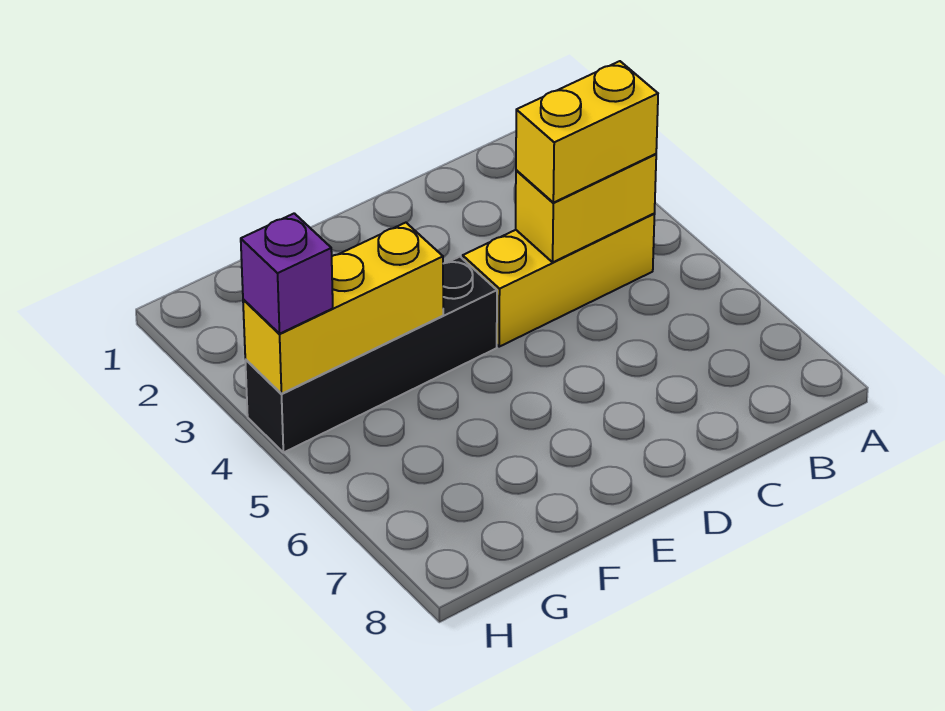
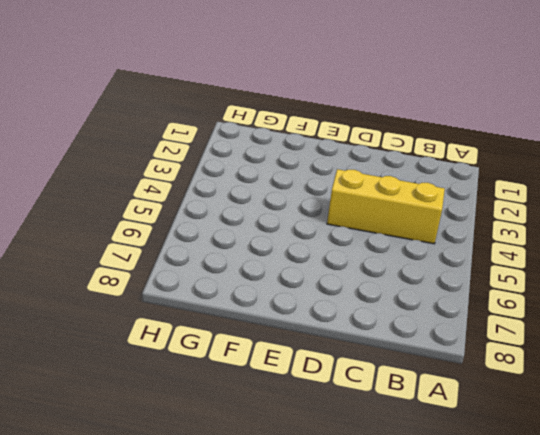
none -> black brick E4:H4 level 1
none -> yellow brick B4:C4 level 2

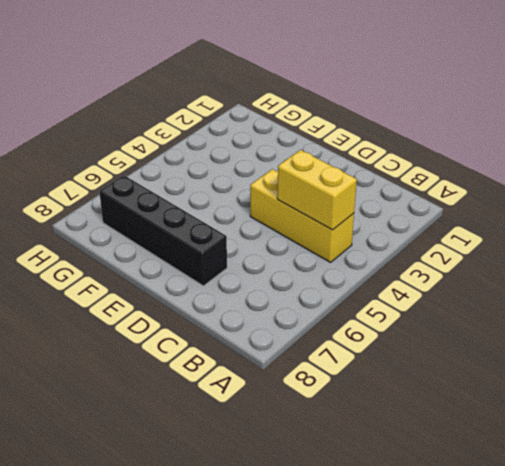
black brick D7:G7 level 1 -> black brick E4:H4 level 1
none -> yellow brick F4:H4 level 2
none -> yellow brick B4:C4 level 3

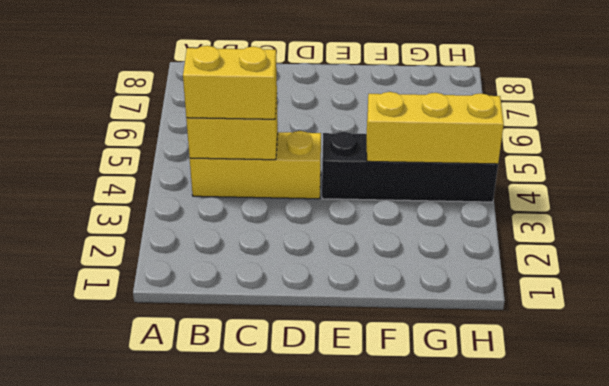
none -> purple brick H4 level 3

